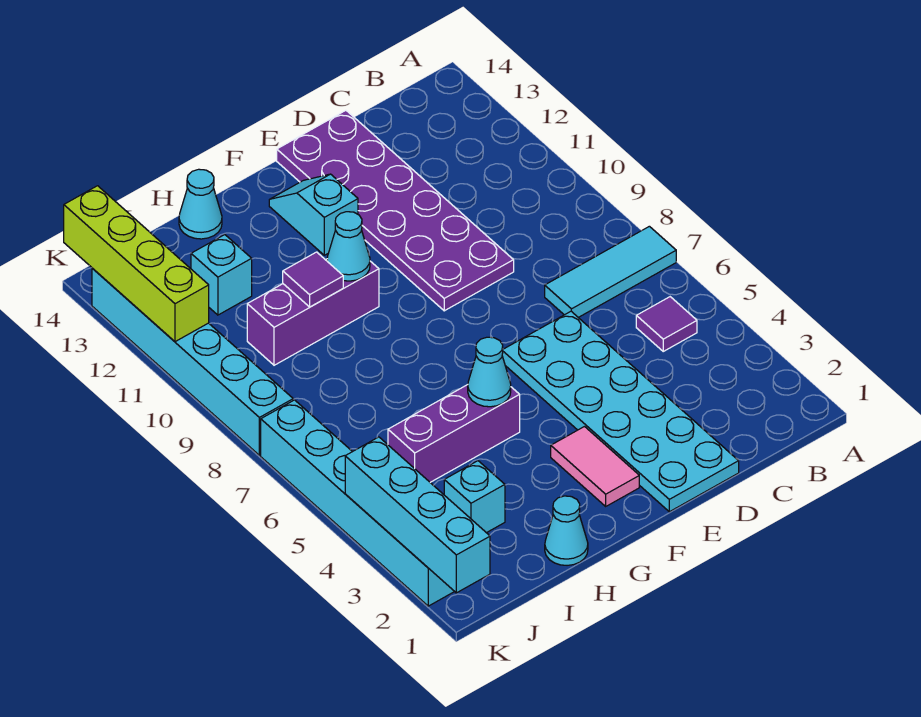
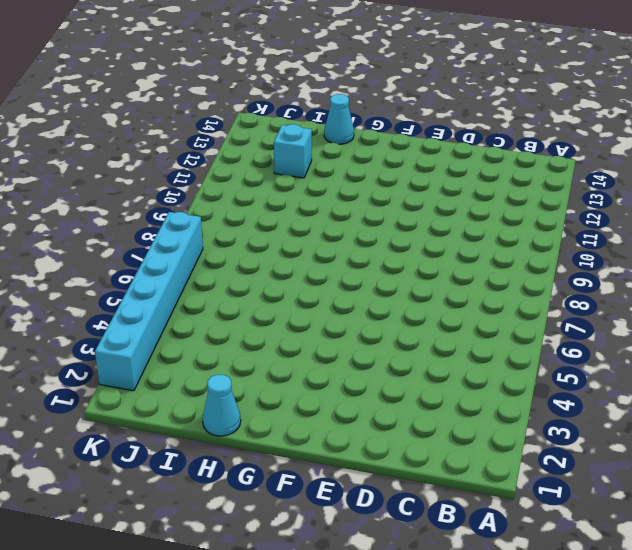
none -> cyan tile A7:C7 level 1
none -> purple tile B5 level 1
none -> cyan plate D1:E6 level 1

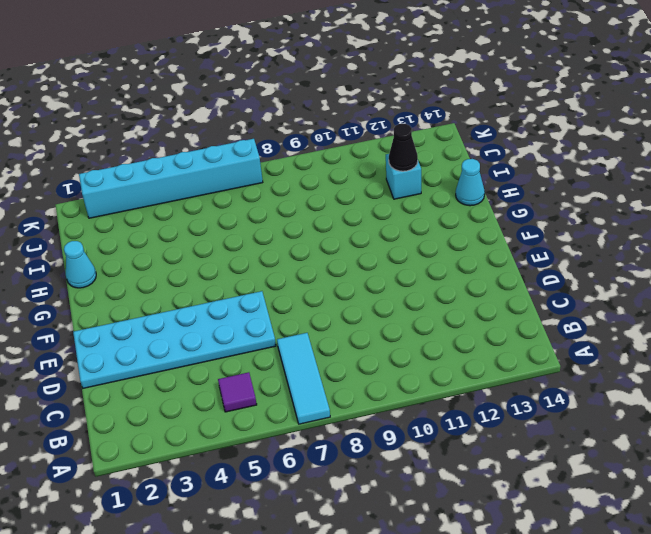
black cone I12 level 2 -> none
none -> purple plate D9:E14 level 1
none -> pink tile F2:F3 level 1
none -> cyan slope F12:F13 level 1 top 12

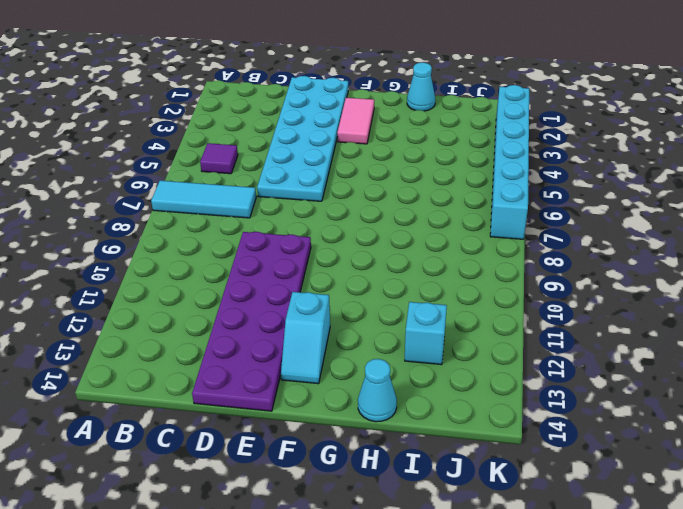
none -> purple brick G5:I5 level 1
none -> purple brick G10:I10 level 1
none -> cyan brick I3 level 1

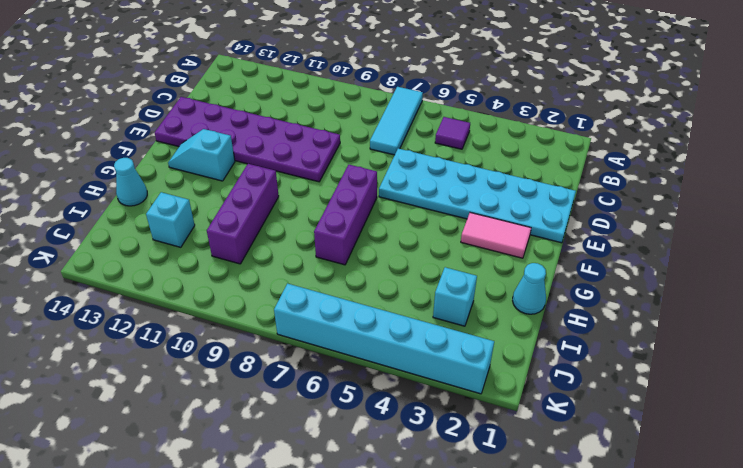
purple brick F7:H7 level 1 -> purple brick G5:I5 level 1
none -> cyan brick K8:K13 level 1
none -> cyan cone G5 level 2
none -> cyan cone G10 level 2

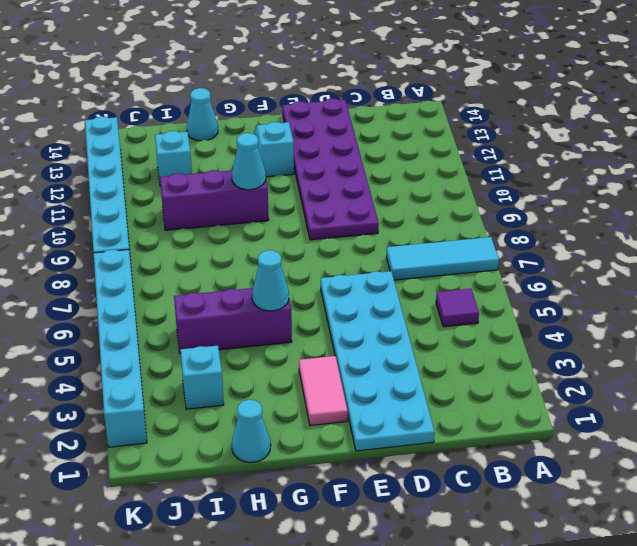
none -> purple tile H10 level 2
none -> cyan brick K1:K4 level 2
none -> lime brick K11:K14 level 2

